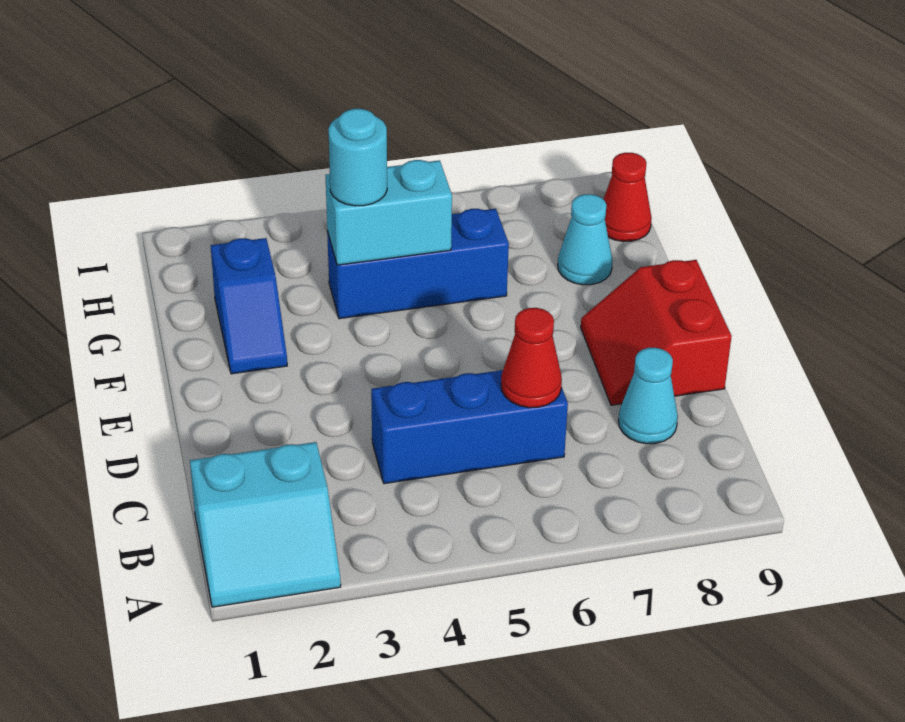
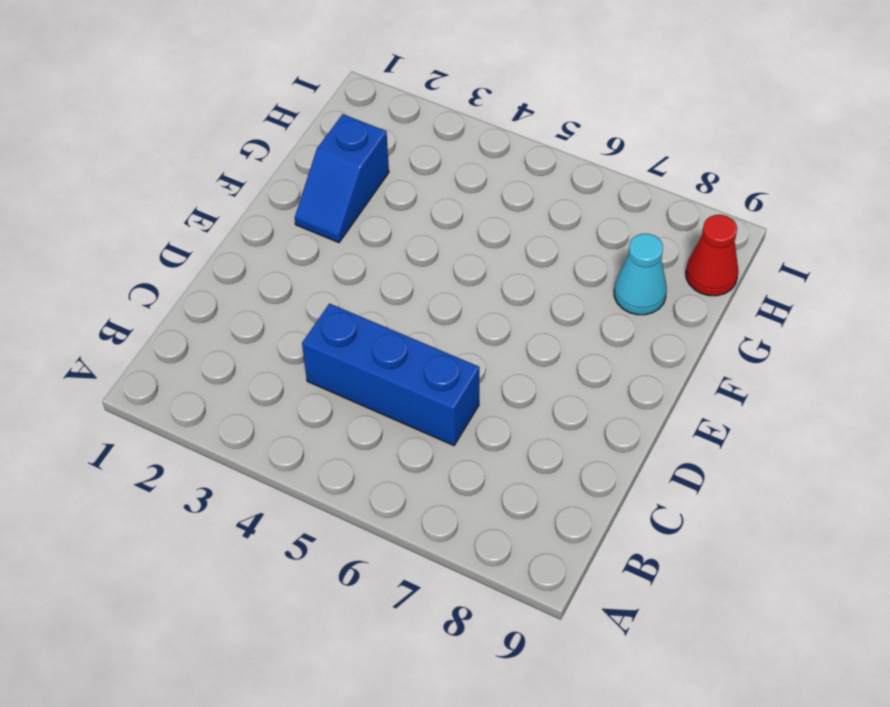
none -> cyan slope A1:B2 level 1 top B
none -> cyan cone C8 level 1

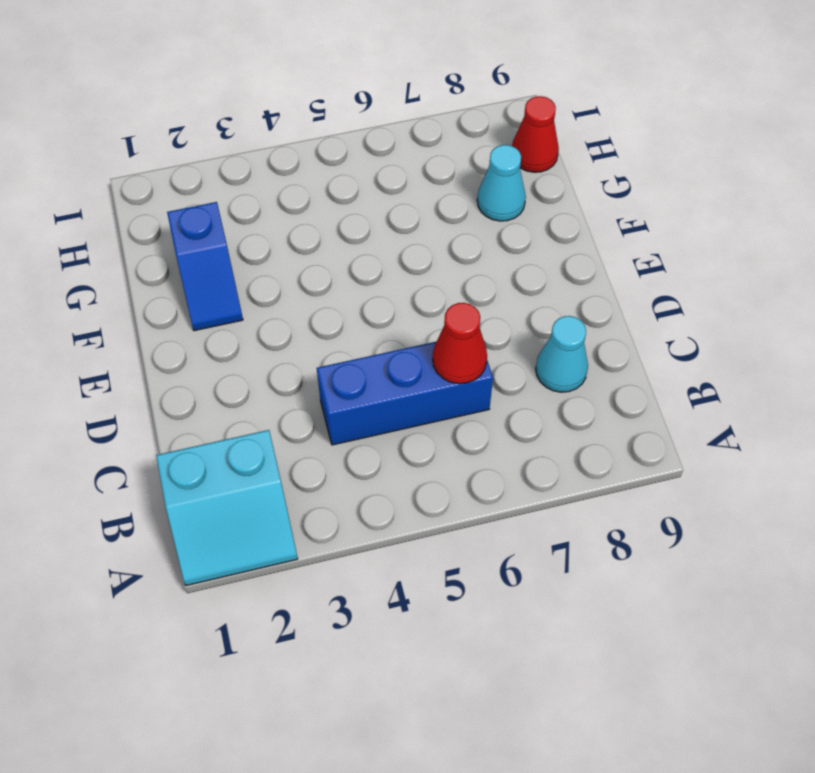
none -> red slope D8:E9 level 1 top 9
none -> blue brick G4:G6 level 1

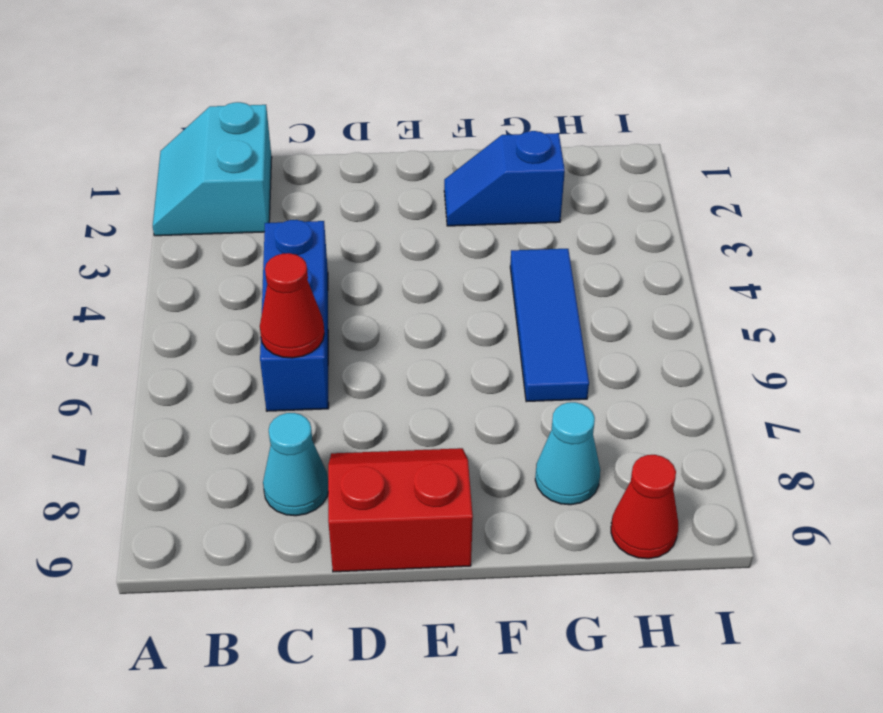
blue tile G4:G6 level 1 -> blue brick G4:G6 level 1
none -> cyan brick G4:G5 level 2
none -> cyan round brick G4 level 3

